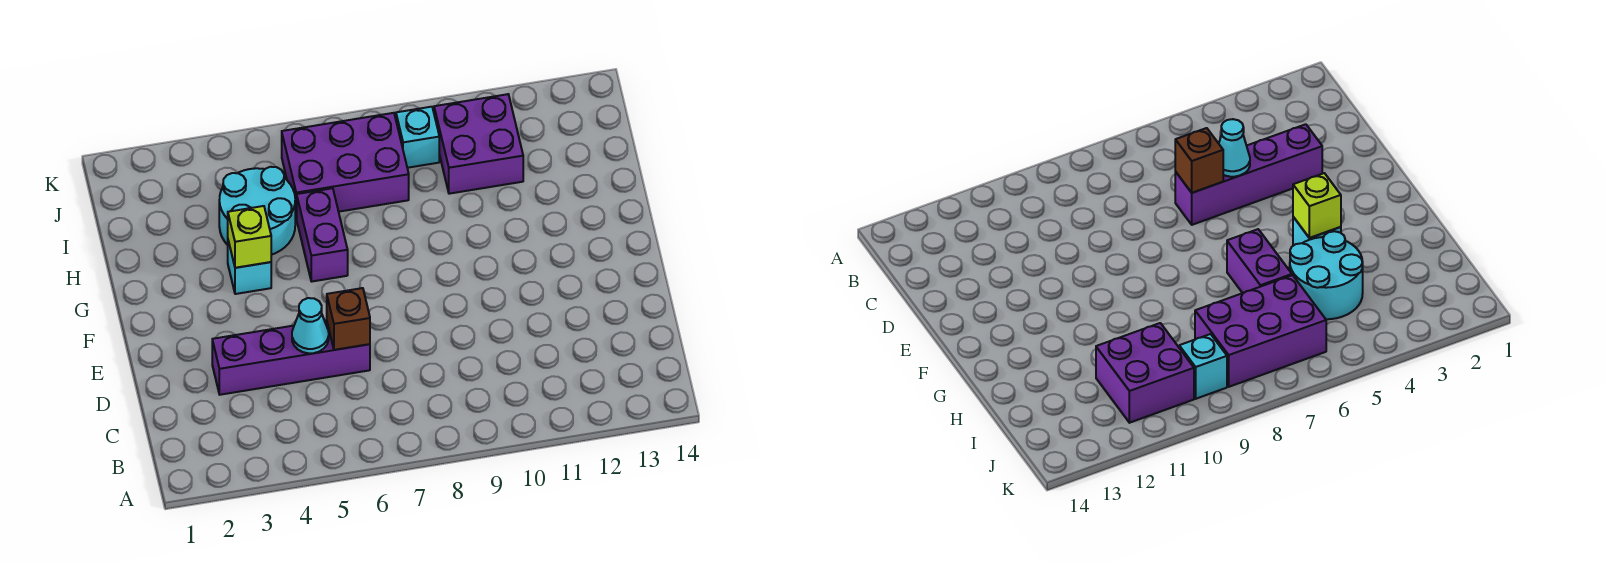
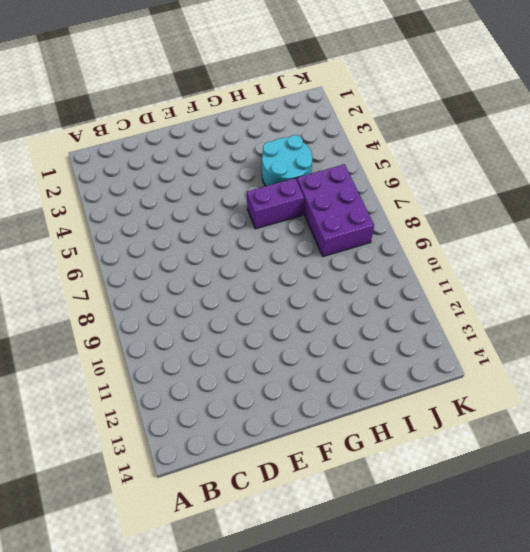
none -> purple brick D3:D6 level 1
none -> cyan brick G4 level 1

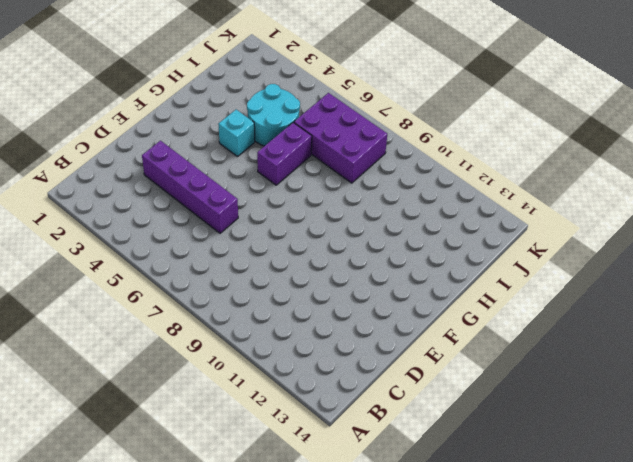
none -> purple brick I10:J11 level 1
none -> cyan brick J9 level 1

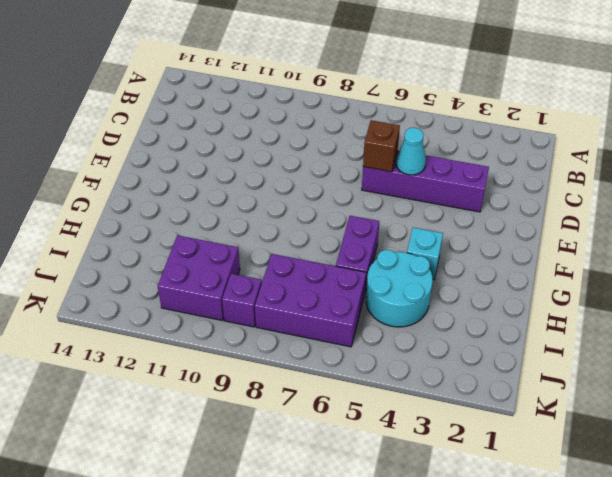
purple brick J9 level 1 -> cyan brick J9 level 1
none -> lime brick G4 level 2

